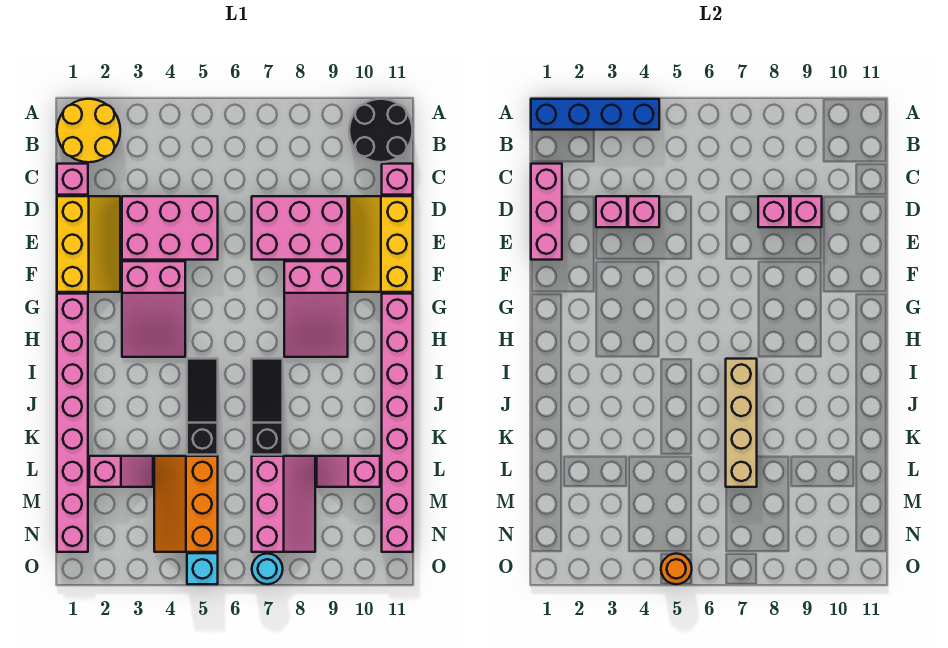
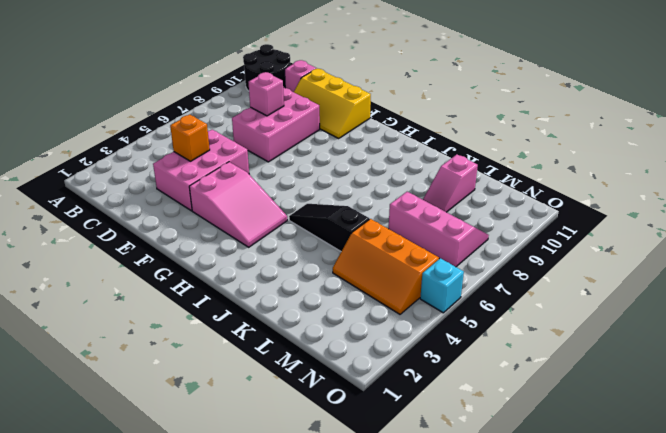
orange brick D4 level 2 -> pink brick D4 level 2
none -> yellow round brick A1:B2 level 1
none -> pink brick C1 level 1
none -> yellow slope D1:F2 level 1 top 1

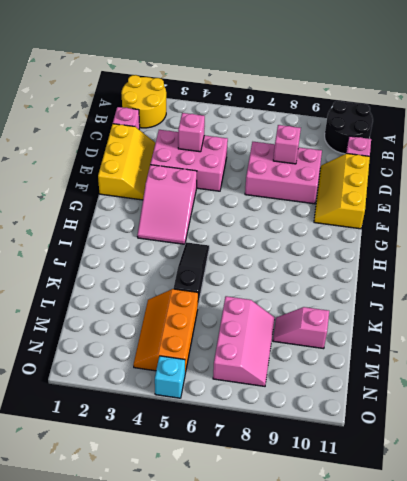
none -> pink slope F8:H9 level 1 top F
none -> pink brick G1:N1 level 1
none -> pink brick G11:N11 level 1

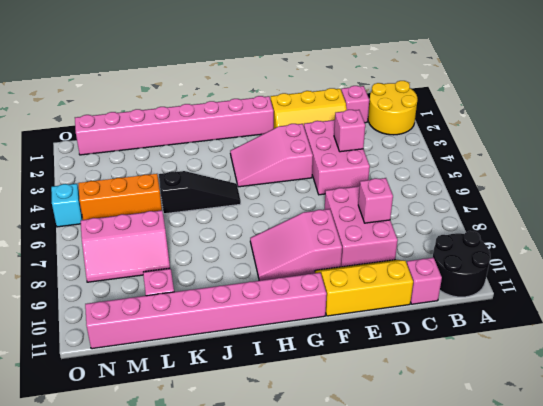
none -> black slope I7:K7 level 1 top K
none -> pink slope L2:L3 level 1 top 2
none -> cyan round brick O7 level 1

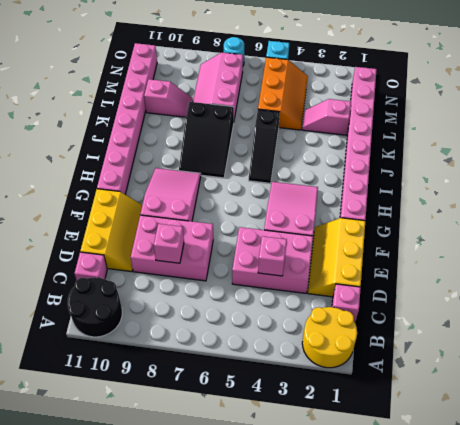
black slope I7:K8 level 1 top K -> black slope I7:K7 level 1 top K
none -> blue brick A1:A4 level 2
none -> pink brick C1:E1 level 2
none -> pink brick D3 level 2

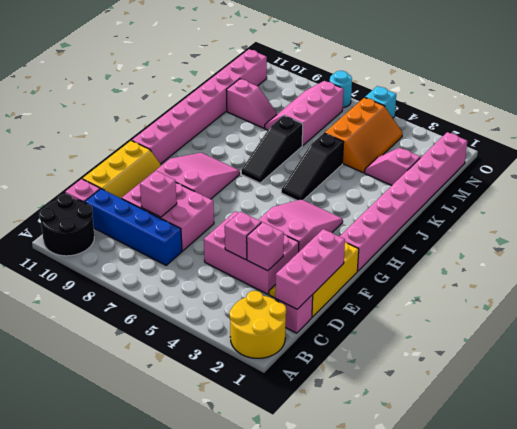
blue brick C7:C10 level 1 -> blue brick A1:A4 level 2
none -> pink brick D9 level 2
none -> tan brick I7:L7 level 2
none -> orange round brick O5 level 2

